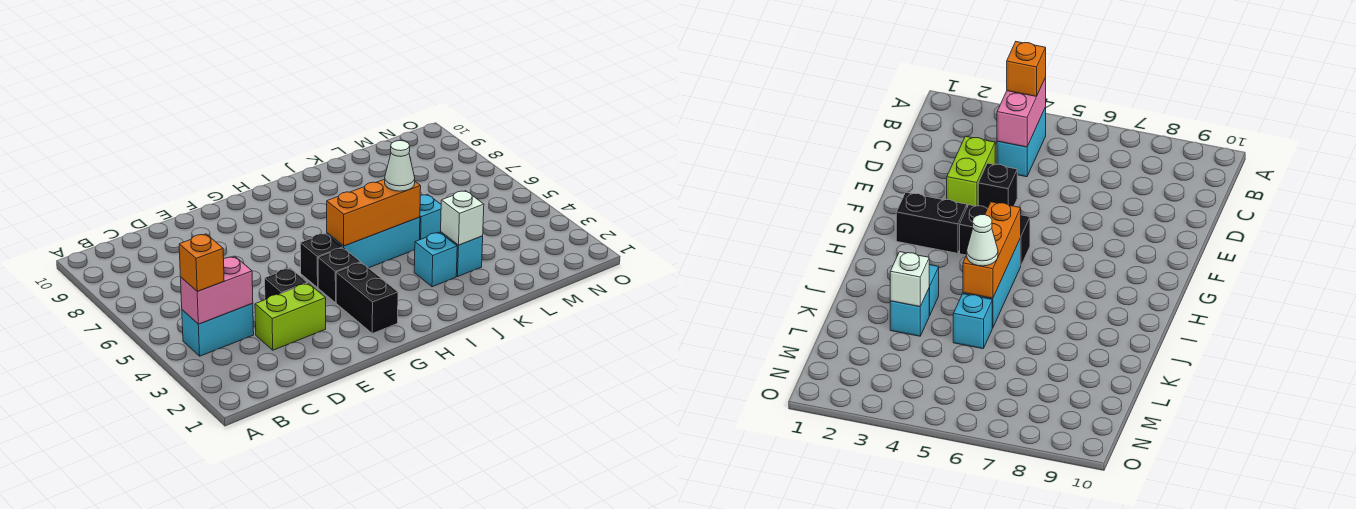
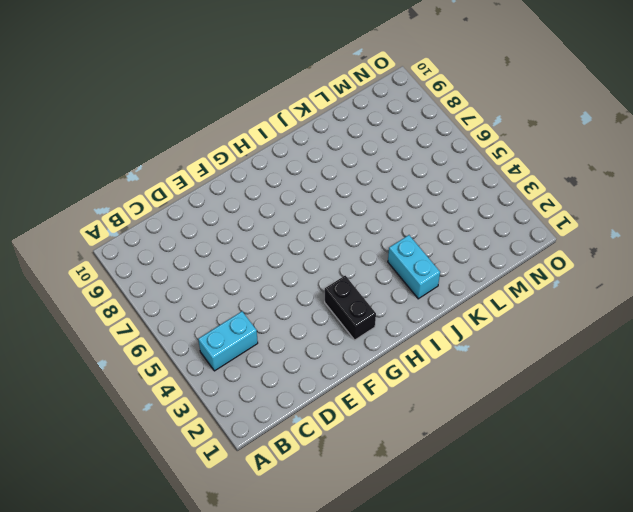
cyan brick J2:J3 level 1 -> cyan brick J3 level 1
none -> lime brick D3:E3 level 1
none -> black brick E4 level 1
none -> black brick G4 level 1

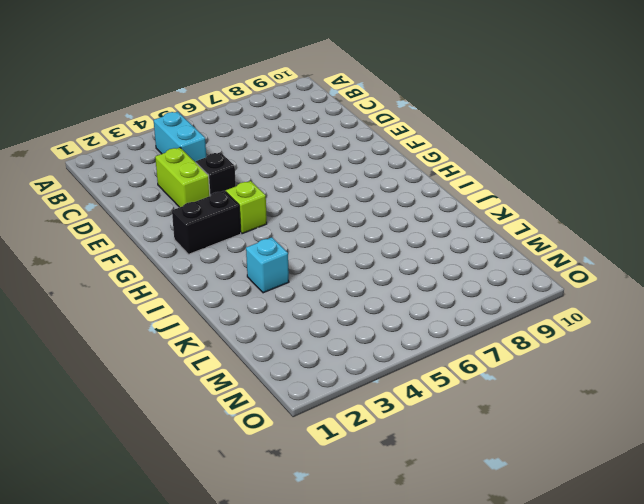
lime brick G4 level 1 -> black brick G4 level 1
none -> black brick G5 level 1
none -> cyan brick H5:J5 level 1
none -> cyan brick K3 level 1

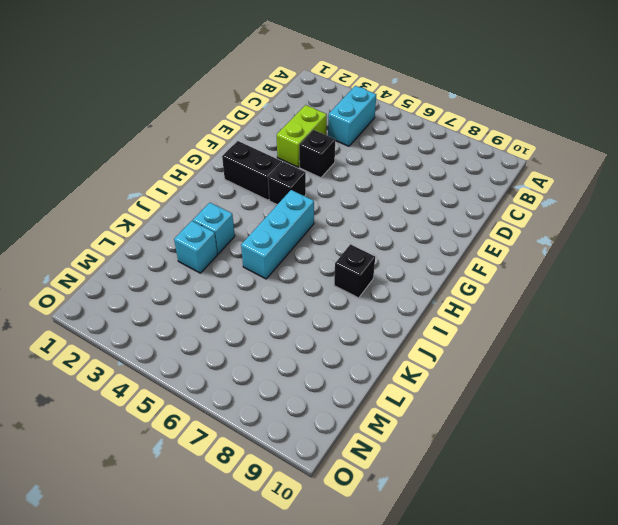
black brick I8 level 1 -> black brick G5 level 1
none -> cyan brick K5 level 1
none -> pink brick B4:C4 level 2
none -> orange brick H5:J5 level 2

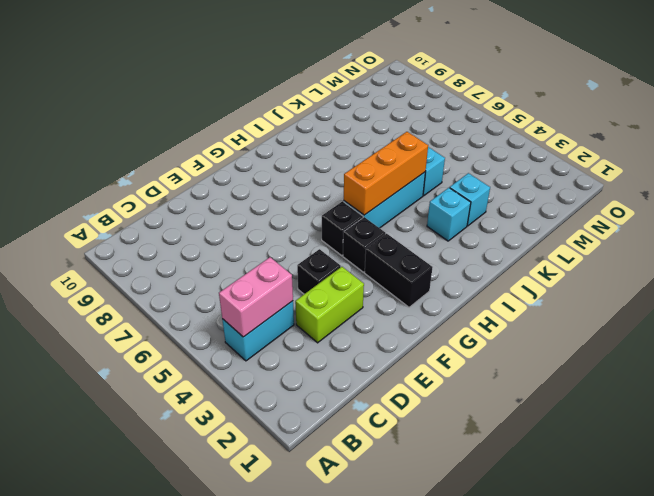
none -> white brick K3 level 2
none -> orange brick B4 level 3
none -> white cone J5 level 3

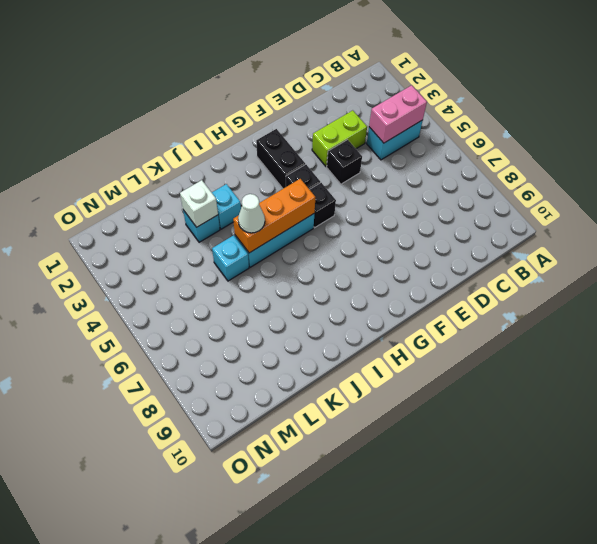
none -> orange brick B4 level 3

